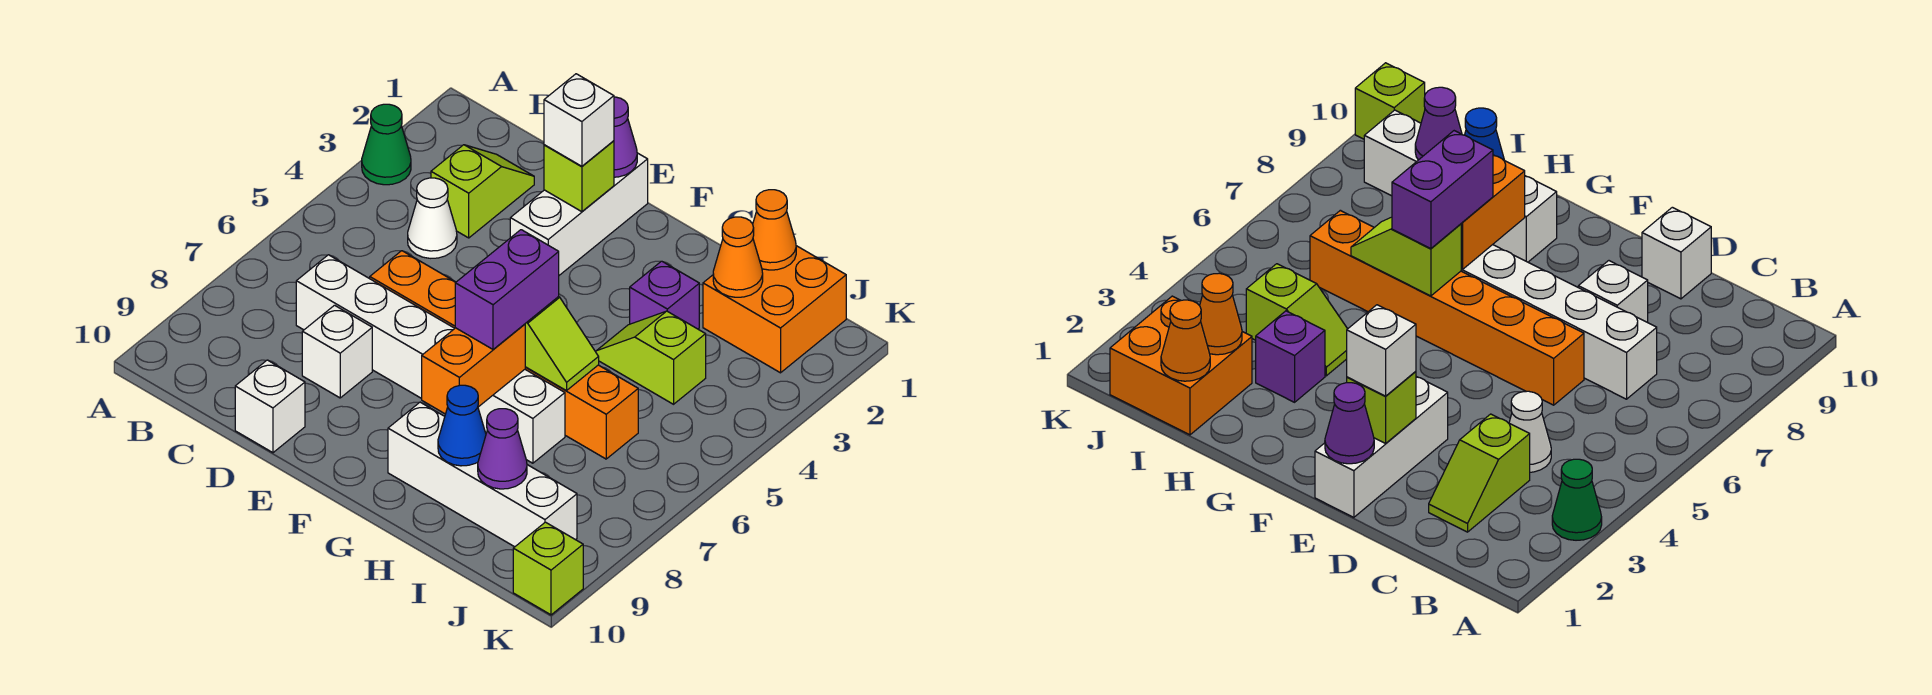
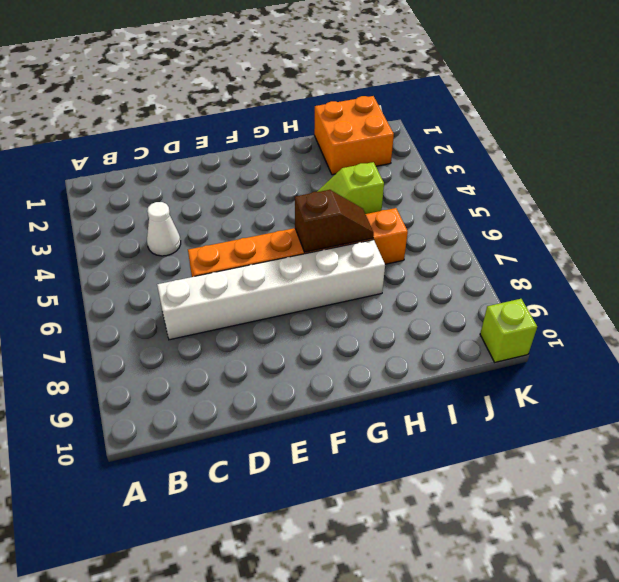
brown slope G6:H6 level 2 top G -> lime slope G6:H6 level 2 top G
none -> green cone A3 level 1
none -> lime slope C2:C3 level 1 top 3
none -> white brick D8 level 1

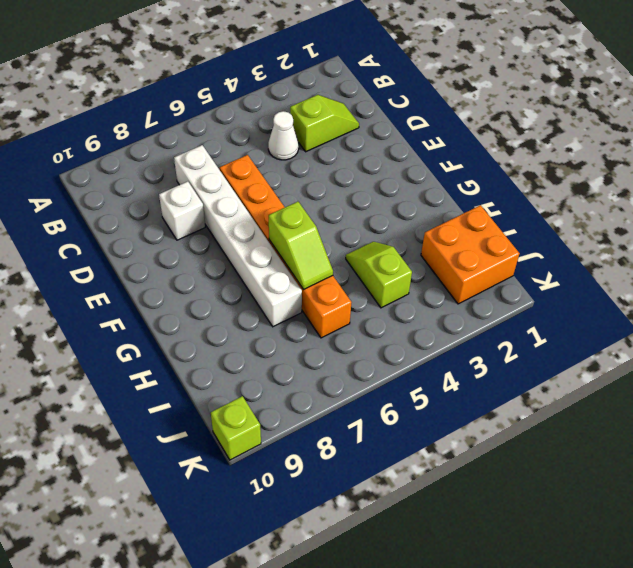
none -> green cone A3 level 1
none -> white brick D10 level 1
none -> white brick E1:E3 level 1

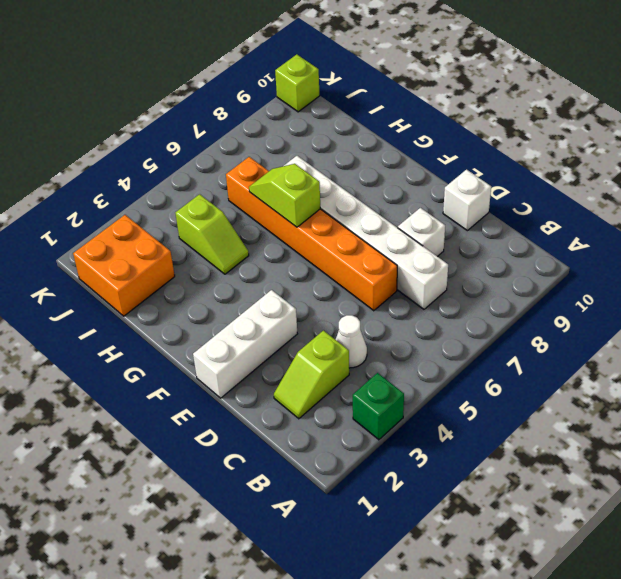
green brick A3 level 1 -> green cone A3 level 1
none -> white brick G9:J9 level 1
none -> purple brick H3 level 1
none -> purple cone E1 level 2

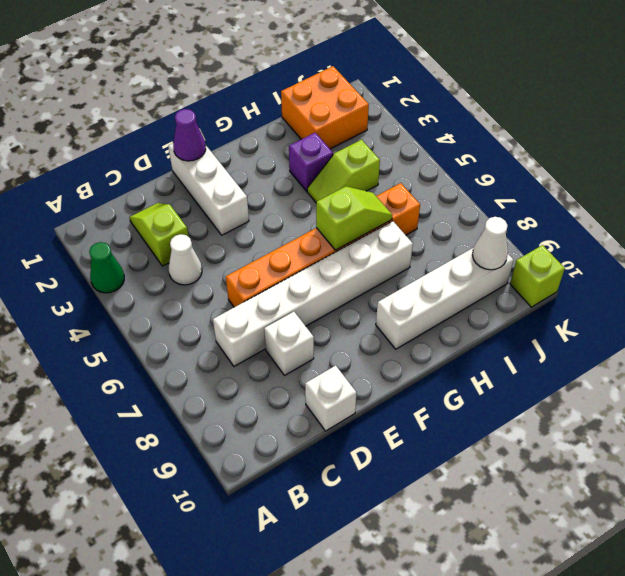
white cone J9 level 2 -> none
none -> lime brick E2 level 2
none -> orange brick G7:G8 level 2
none -> blue cone H9 level 2

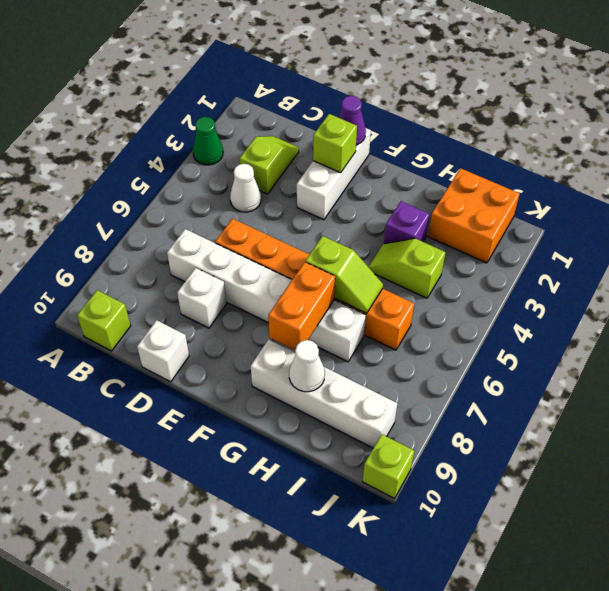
lime brick B10 level 1 -> none
white cone H9 level 2 -> blue cone H9 level 2
none -> orange cone I1 level 2
none -> orange cone I2 level 2
none -> purple cone I9 level 2

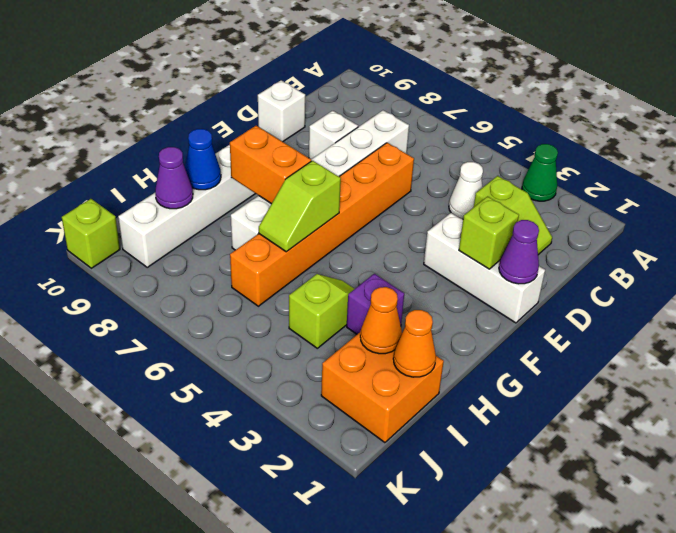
none -> white brick E2 level 3
none -> purple brick G6:G7 level 3

